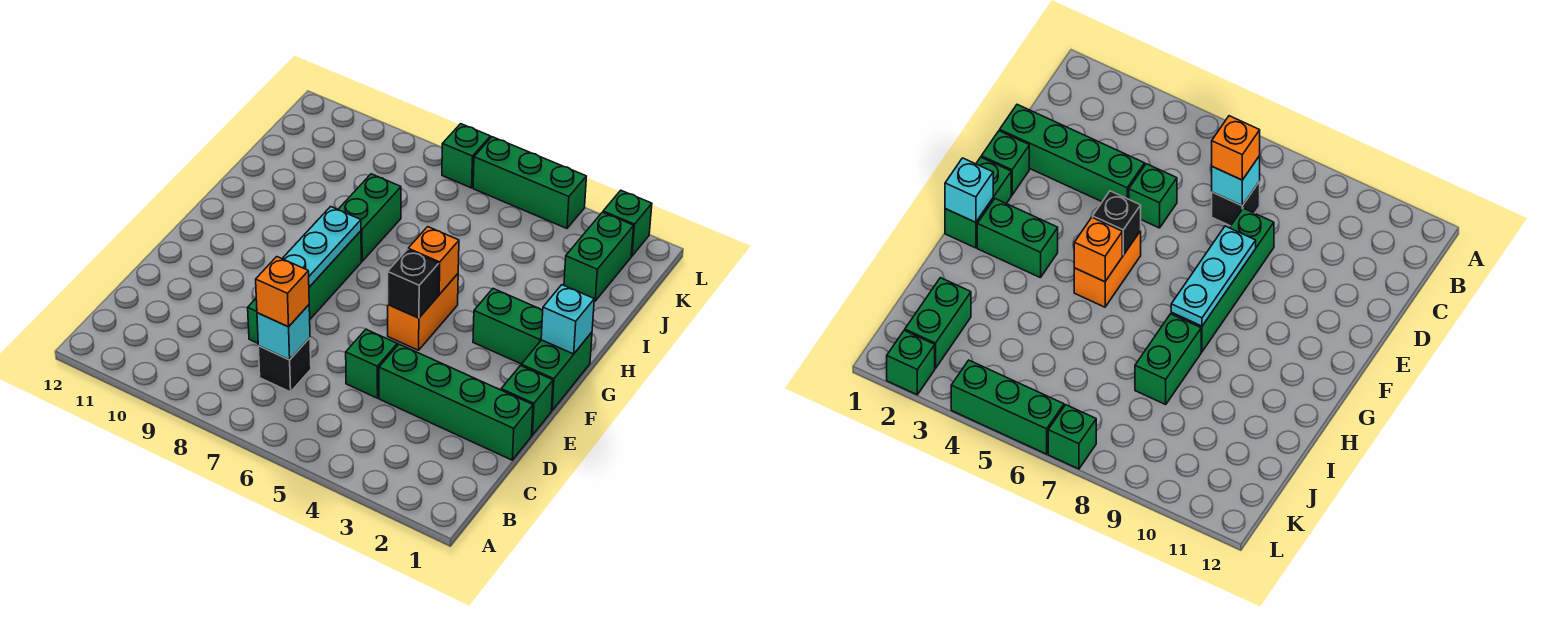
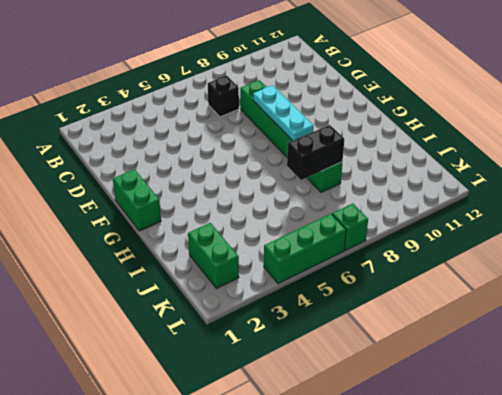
black brick I7:I8 level 2 -> none
none -> green brick D1:D4 level 1
none -> green brick D5 level 1
none -> green brick E1 level 1

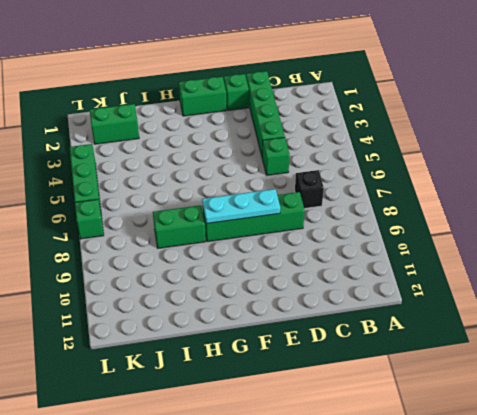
none -> orange brick F5:G5 level 1
none -> green brick G2:G3 level 1
none -> green brick L2 level 1

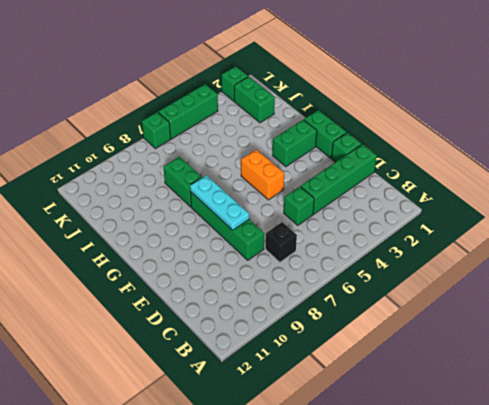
none -> cyan brick C7 level 2
none -> black brick F5 level 2
none -> cyan brick G1 level 2

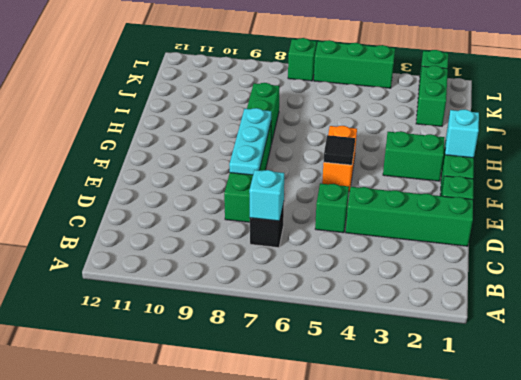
black tile F5 level 2 -> black brick F5 level 2
none -> orange brick G5 level 2
none -> orange brick C7 level 3

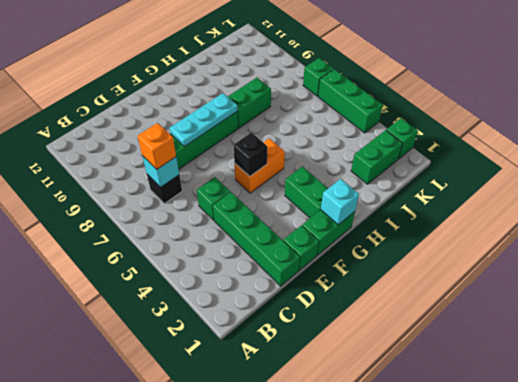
none -> orange brick G5 level 2

